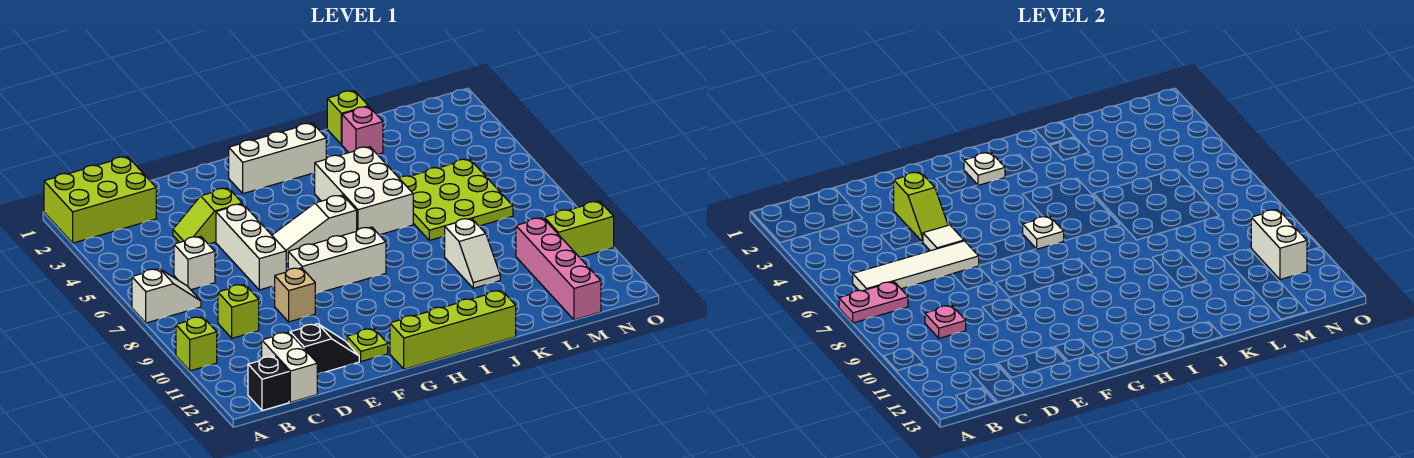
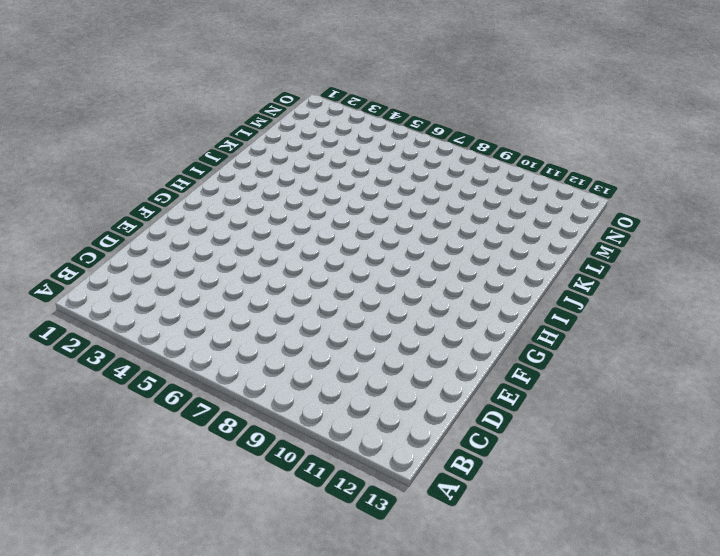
none -> lime brick A1:C2 level 1
none -> white slope A7:B7 level 1 top A
none -> lime brick A10 level 1
none -> black brick B13 level 1

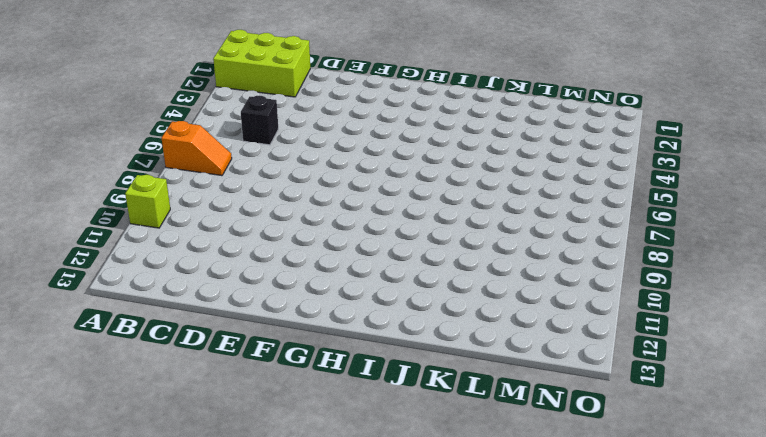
orange slope A7:B7 level 1 top A -> white slope A7:B7 level 1 top A
black brick C5 level 1 -> black brick B13 level 1
none -> white brick C6 level 1
none -> lime brick C9 level 1
none -> white brick C12:C13 level 1
none -> lime slope D4:E4 level 1 top E

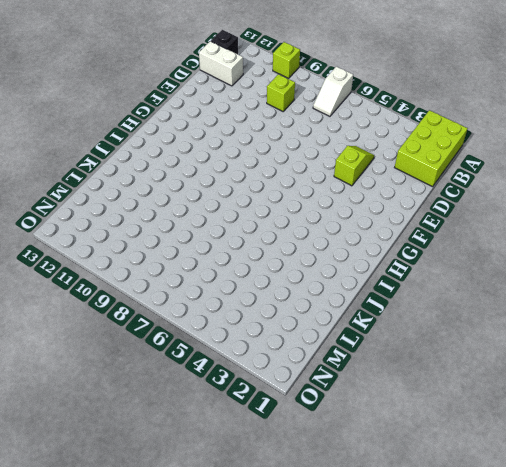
none -> white brick C6 level 1
none -> black slope D12:E12 level 1 top D
none -> white brick E5:E7 level 1
none -> tan brick E9 level 1

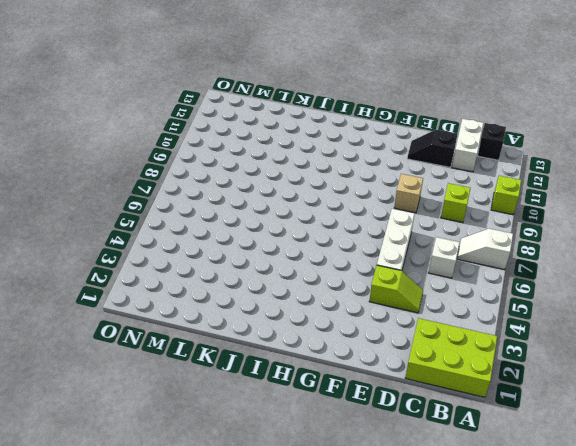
none -> white slope F6:H6 level 1 top H
none -> white brick F8:H8 level 1
none -> lime plate F12 level 1
none -> white brick G2:I2 level 1

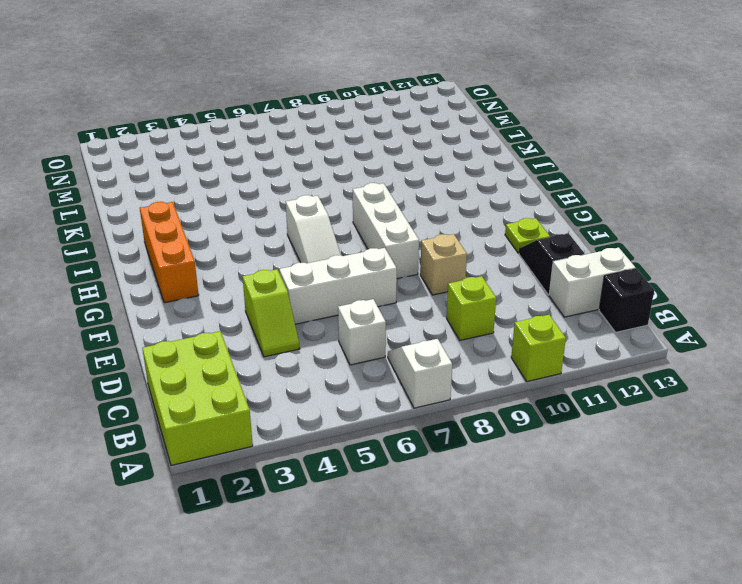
orange brick G2:I2 level 1 -> white brick G2:I2 level 1
none -> lime brick G13:J13 level 1
none -> white brick I4:J6 level 1
none -> lime brick K1 level 1
none -> pink brick K2 level 1

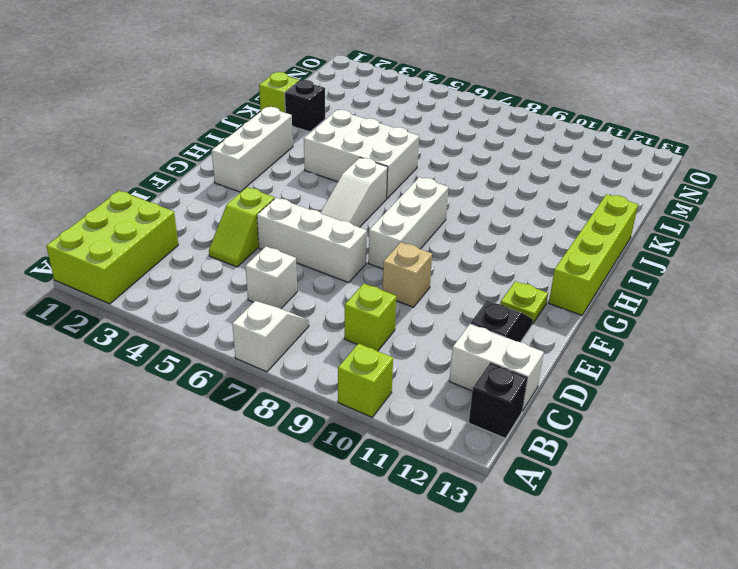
black brick K2 level 1 -> pink brick K2 level 1
none -> lime plate K5:M7 level 1
none -> white slope K9:K10 level 1 top 9
none -> pink brick M10:M13 level 1
none -> lime brick N10:O10 level 1

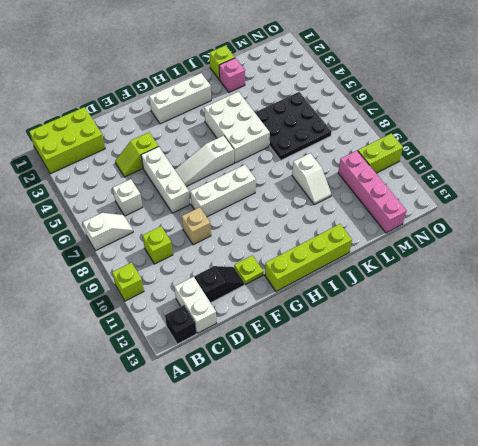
black plate K5:M7 level 1 -> lime plate K5:M7 level 1
none -> pink plate A7:B7 level 2
none -> white tile B6:E6 level 2
none -> pink plate C9 level 2
none -> lime slope E3:E4 level 2 top 3

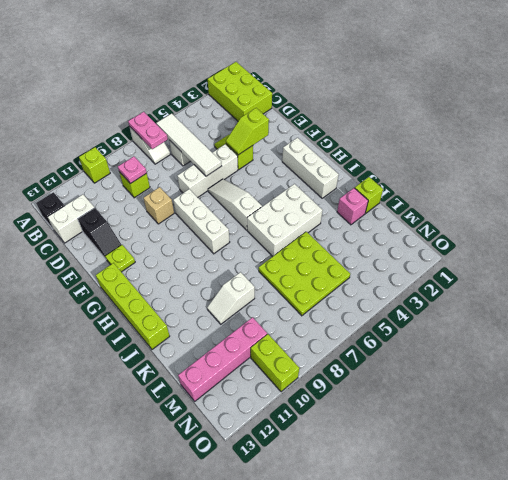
none -> white tile E5 level 2
none -> white plate H2 level 2
none -> white plate H6 level 2
none -> white brick N10:N11 level 2

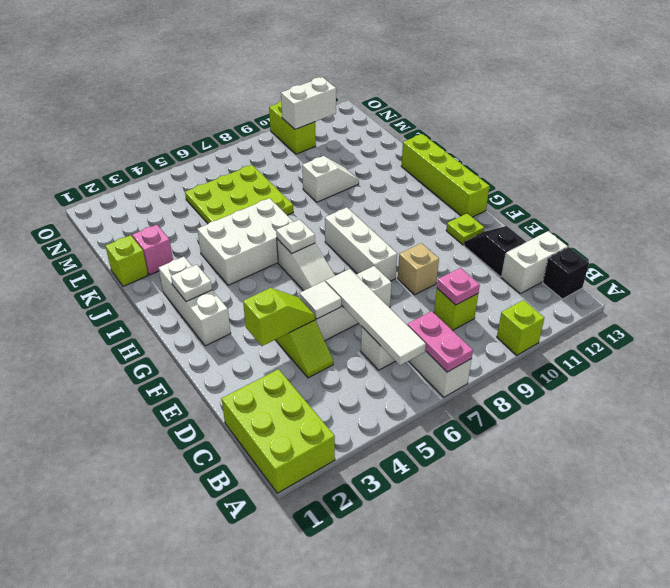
none -> pink brick M10:M13 level 1

